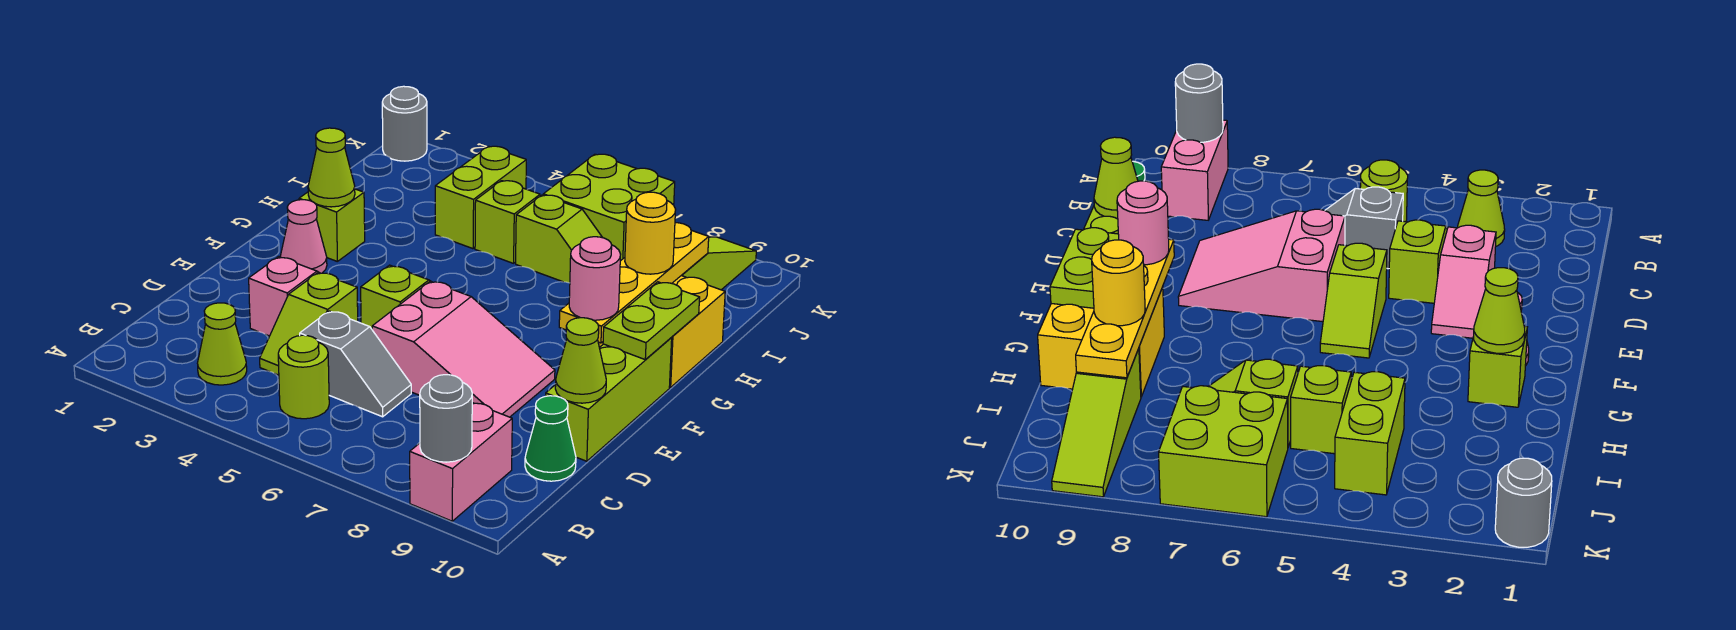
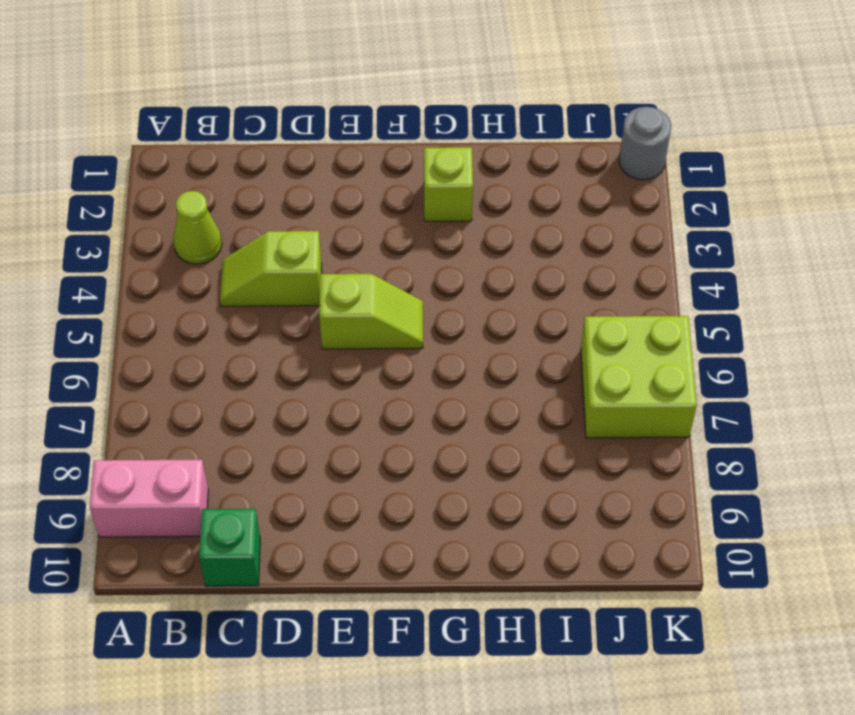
green brick C10 level 1 -> green cone C10 level 1
none -> lime round brick B5 level 1
none -> grey slope C5:C6 level 1 top 5
none -> pink slope D3:E3 level 1 top D

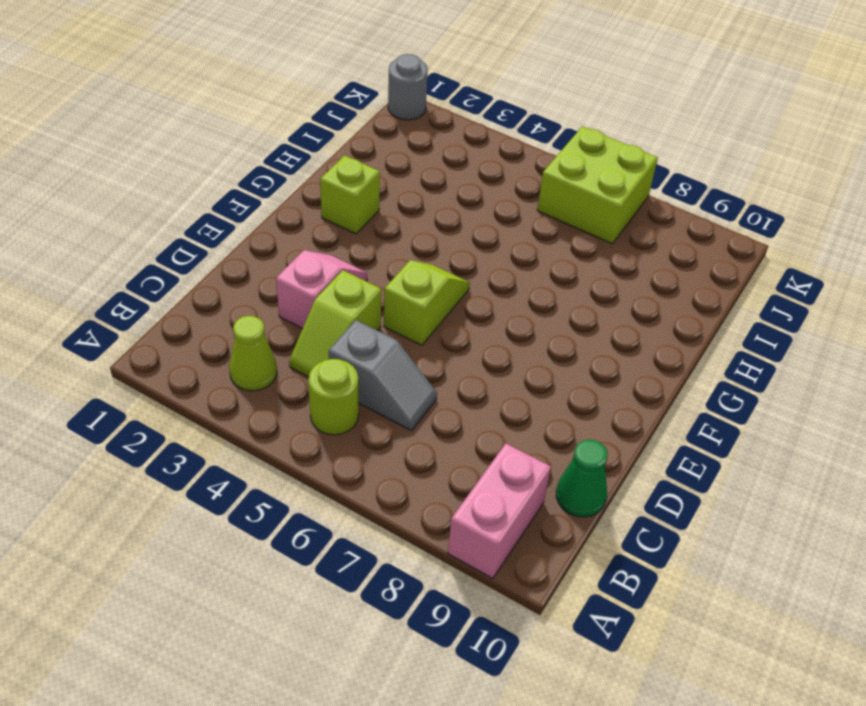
none -> pink slope D6:E8 level 1 top 6
none -> lime brick D10:F10 level 1
none -> pink cone F2 level 1

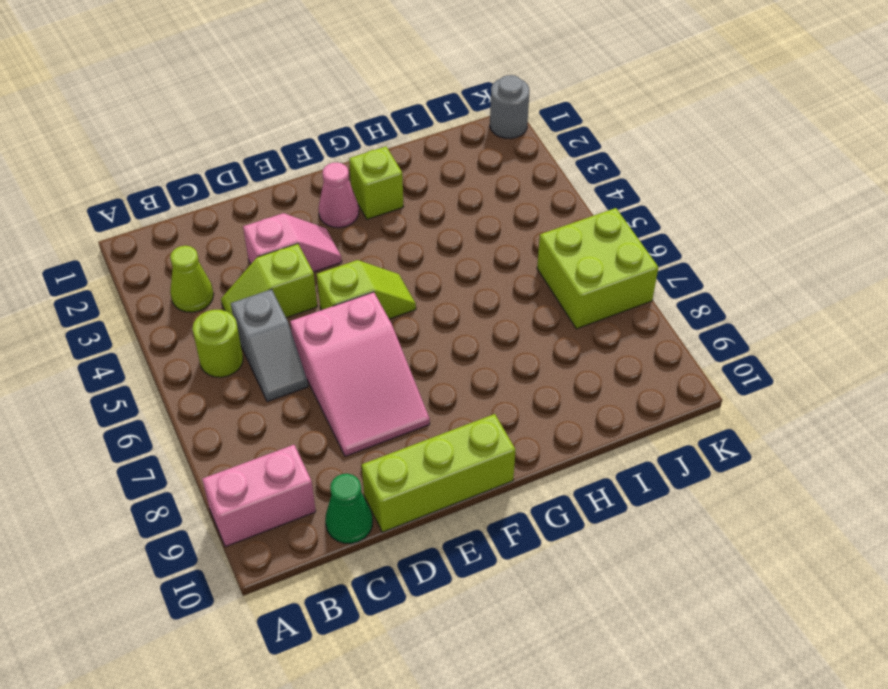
none -> yellow brick G9:H10 level 1
none -> lime brick I4:J4 level 1
none -> lime brick I5 level 1

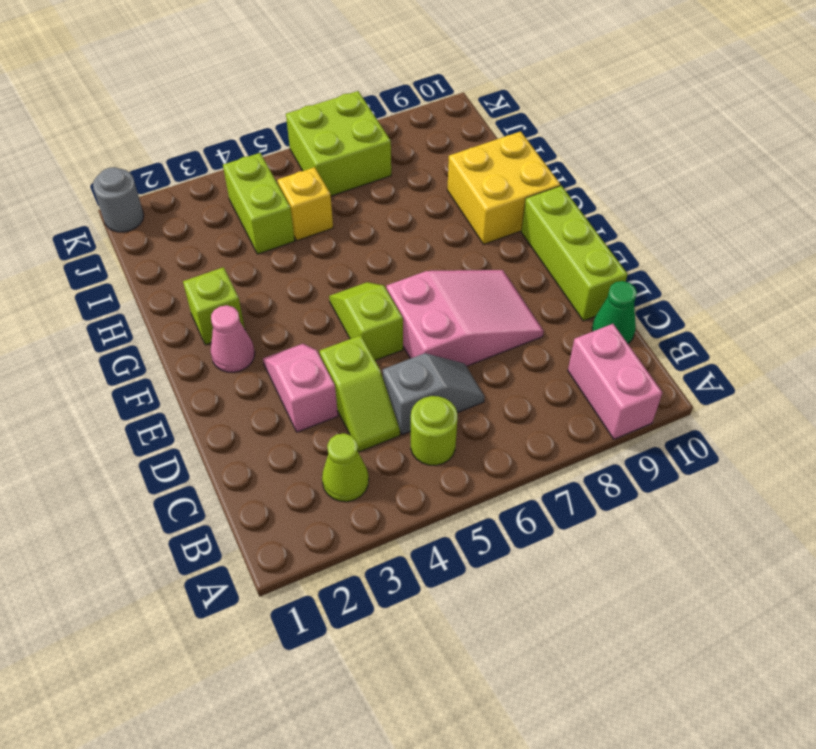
yellow brick I5 level 1 -> lime brick I5 level 1
none -> lime slope I6:I7 level 1 top 6
none -> lime slope I9:K9 level 1 top I
none -> grey round brick A9 level 2

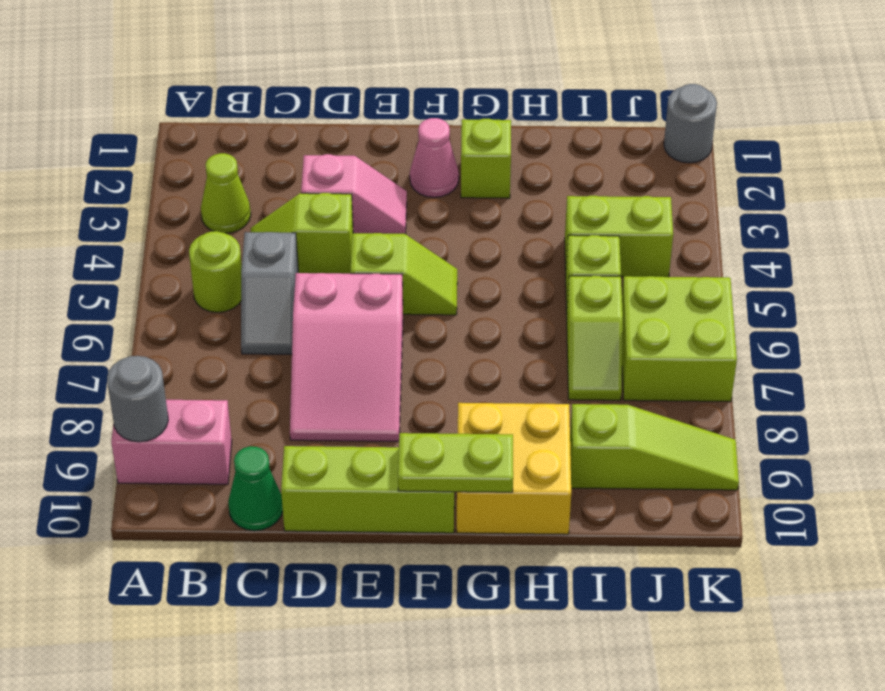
none -> lime cone D10 level 2
none -> yellow plate F9:I9 level 2
none -> lime cone G2 level 2

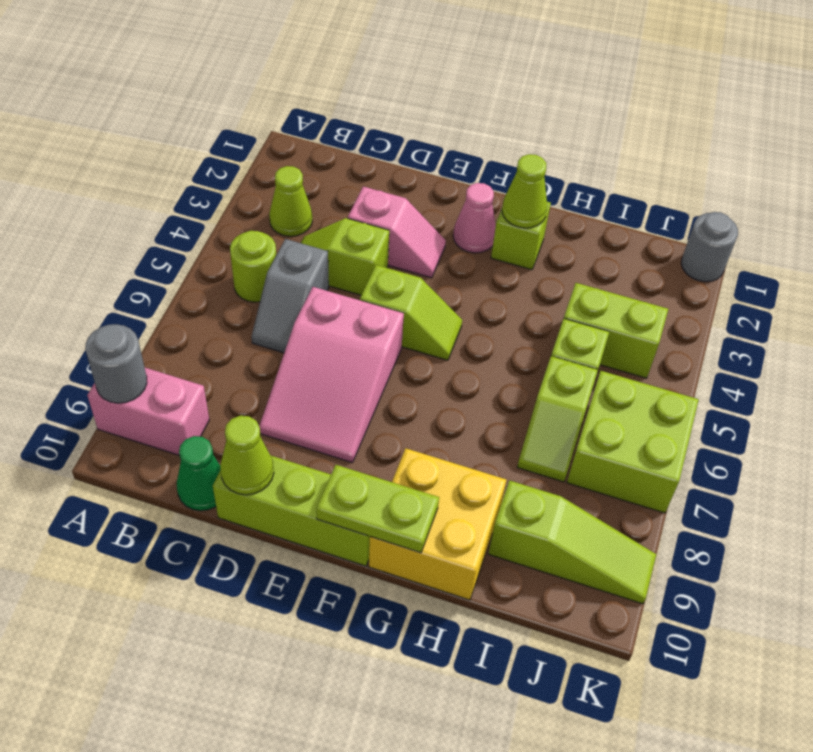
none -> yellow plate F9:I9 level 2
none -> pink round brick F9 level 3
none -> yellow round brick H9 level 3

